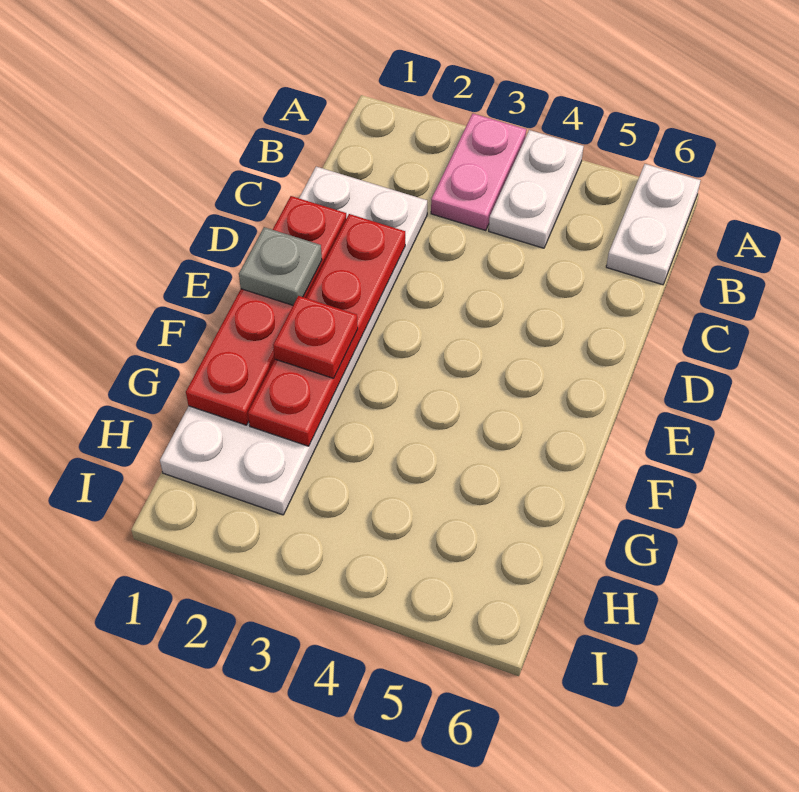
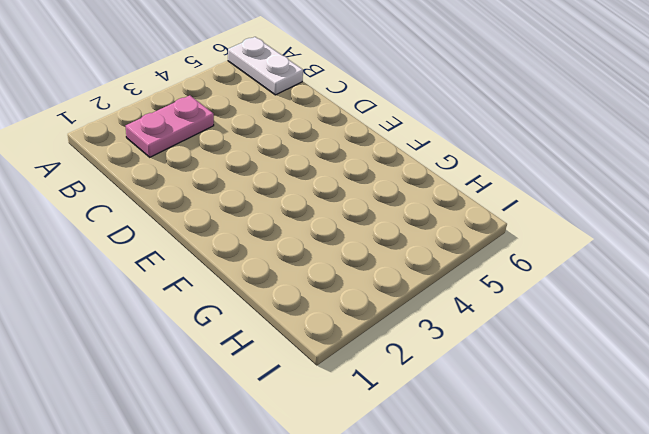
pink plate B2:B3 level 1 -> pink plate A3:B3 level 1
none -> white plate A4:B4 level 1
none -> white plate C1:H2 level 1

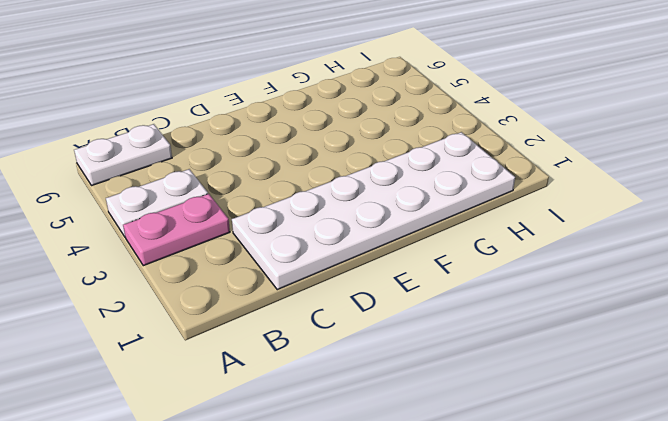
none -> red plate D1:G1 level 2
none -> red plate D2:G2 level 2

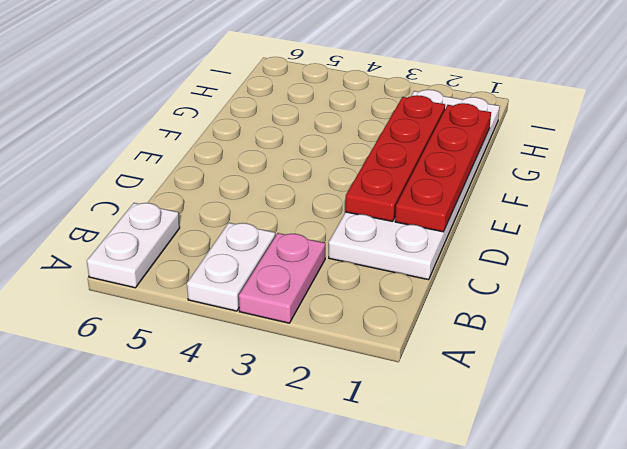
none -> grey plate E1 level 3
none -> red plate F2 level 3

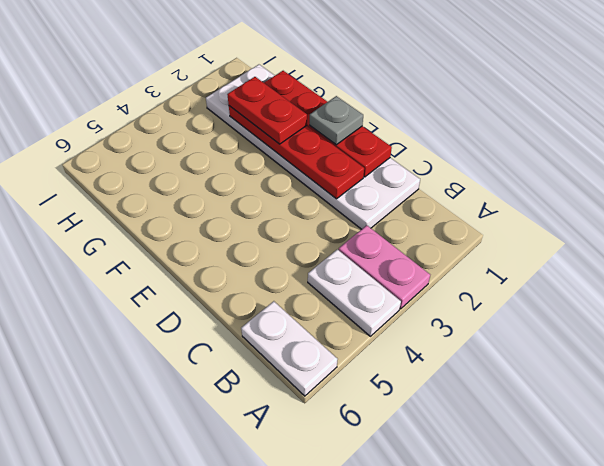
red plate F2:G2 level 3 -> red plate F2 level 3

